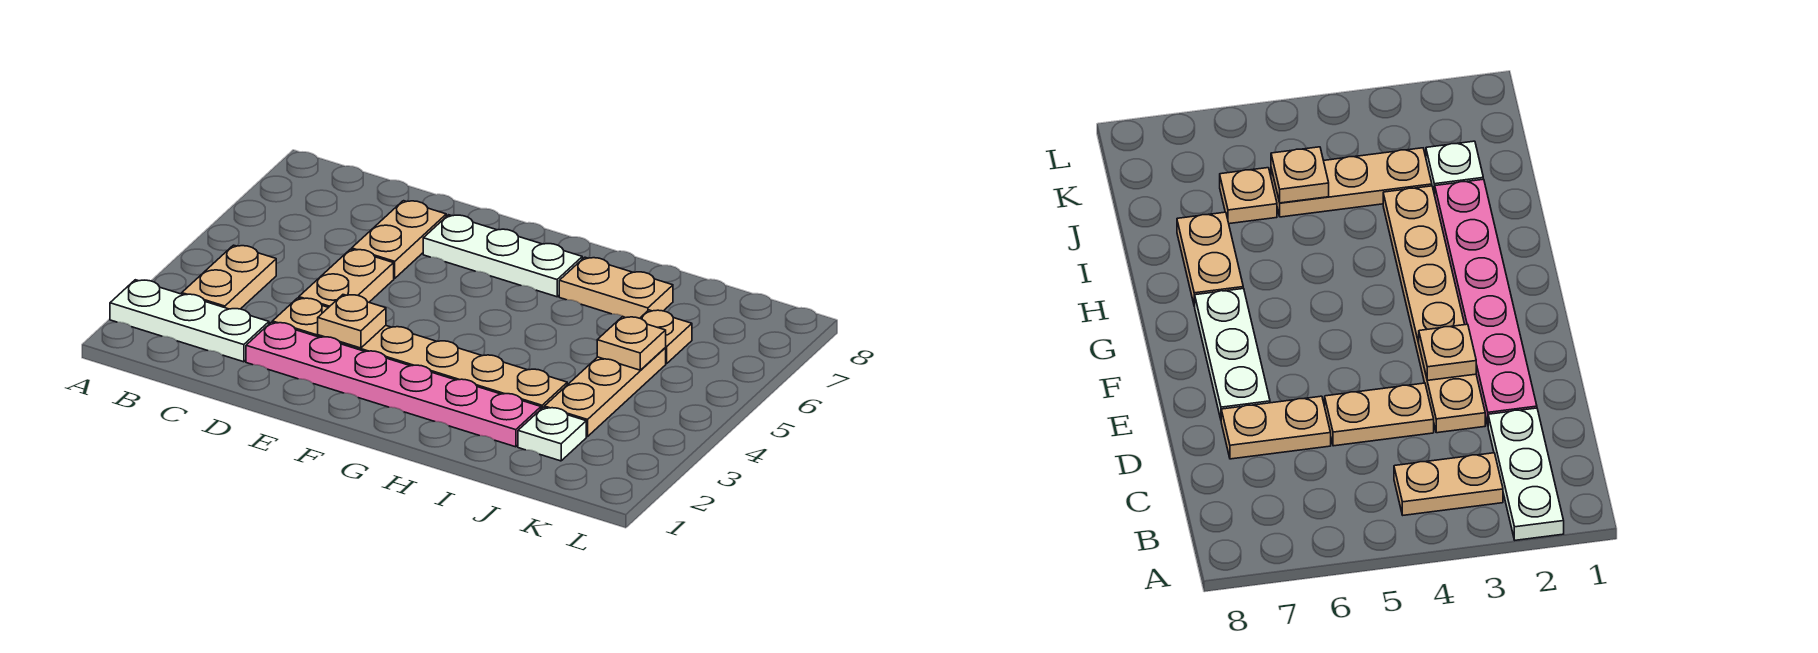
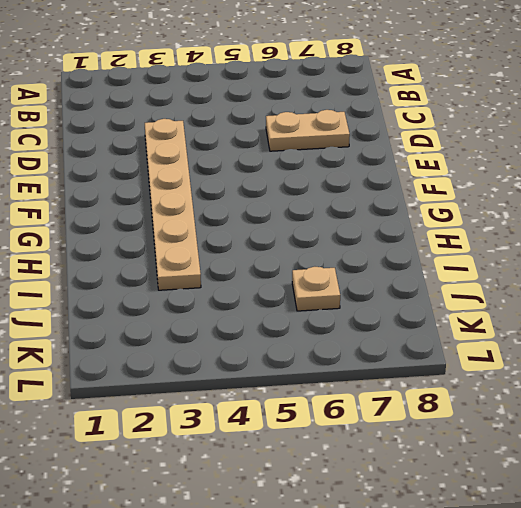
none -> white plate A2:C2 level 1
none -> tan plate B3:B4 level 1
none -> pink plate D2:I2 level 1

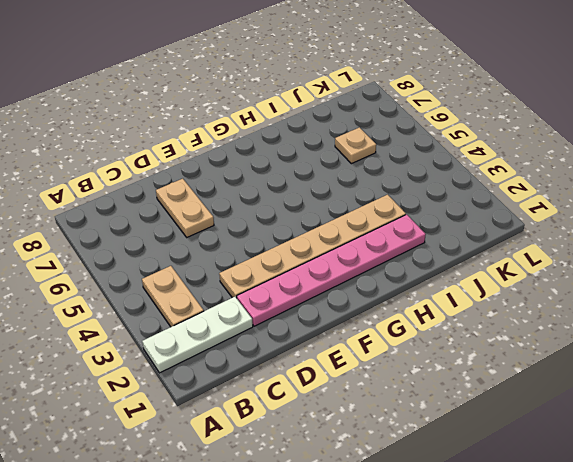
none -> tan plate D4:D5 level 1
none -> white plate E7:G7 level 1
none -> tan plate H7:I7 level 1

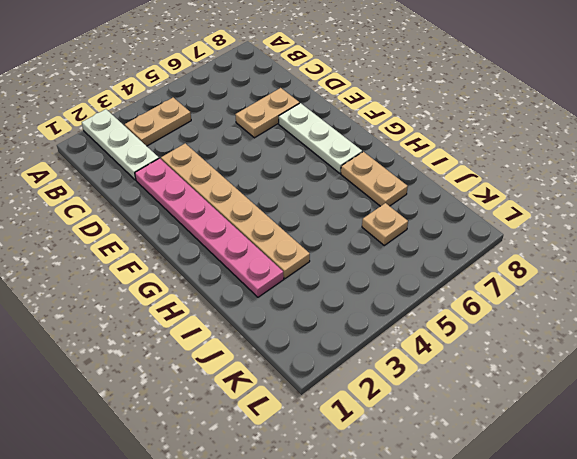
none -> tan plate D4:D5 level 1
none -> white plate J2 level 1
none -> tan plate J3:J5 level 1

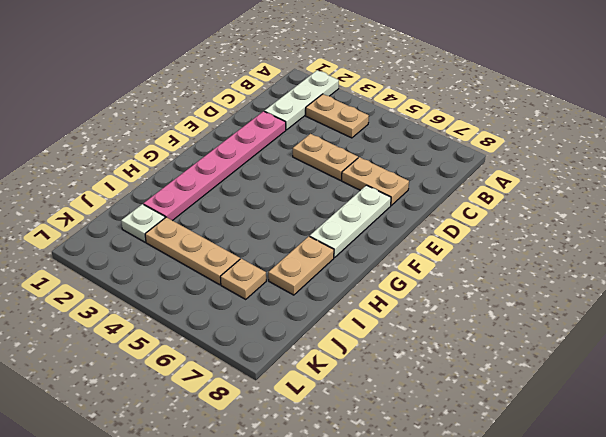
none -> tan plate D3:I3 level 1
none -> tan plate E3 level 2
none -> tan plate J5 level 2

